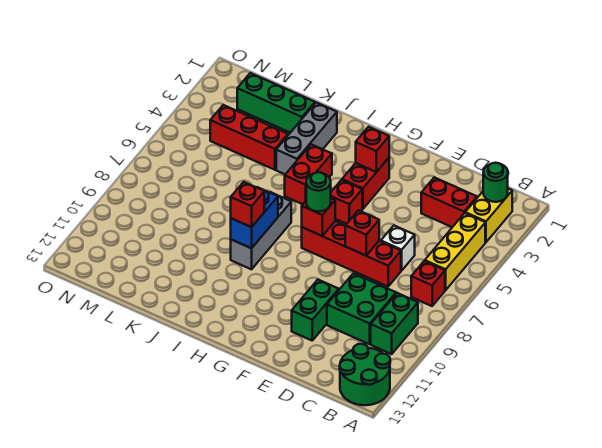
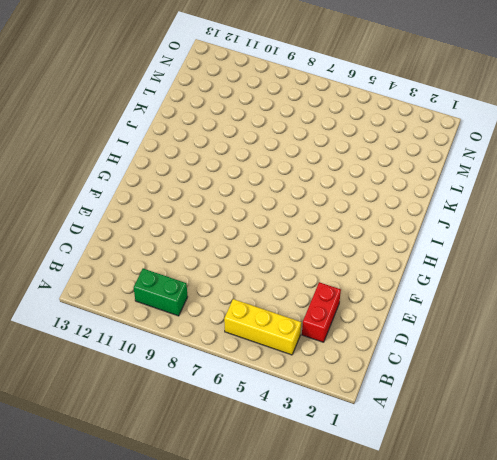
none -> green round brick A12:B13 level 1
none -> yellow brick B2:B3 level 1
none -> red brick B7 level 1

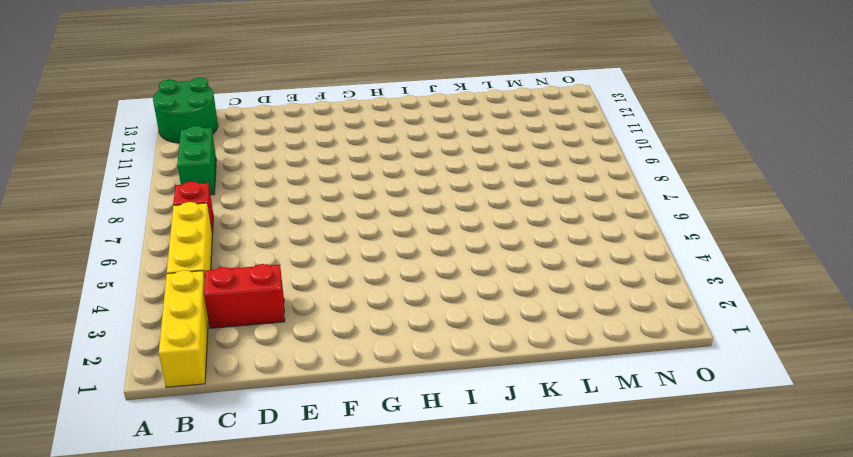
yellow brick B1:B3 level 1 -> yellow brick B2:B3 level 1
none -> green brick C9:D10 level 1
none -> white brick D6 level 1
none -> red brick D7:G7 level 1

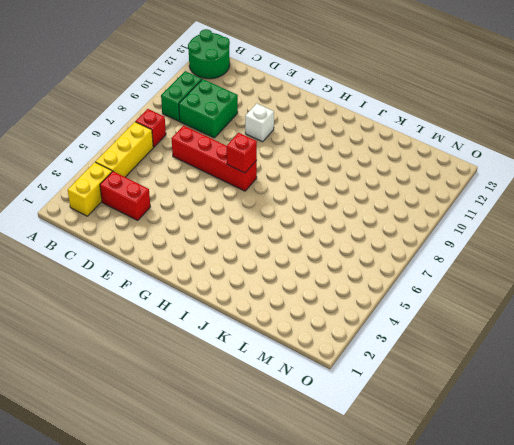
white brick F10 level 1 -> white brick D6 level 1
none -> green brick E10:E11 level 1
none -> red brick G3:G4 level 1
none -> red brick G5 level 1

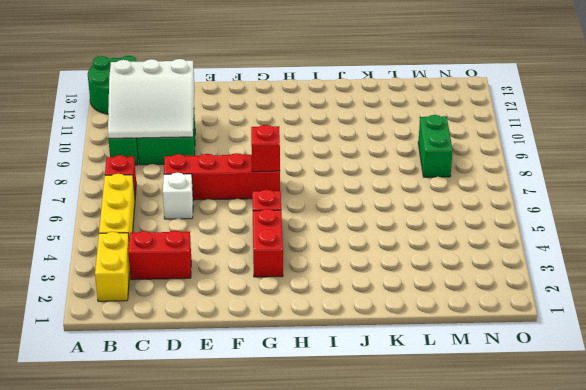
white slope B9:D11 level 2 top 11 -> none
green brick M8:M9 level 1 -> green brick E10:E11 level 1
none -> red brick I4:I5 level 1
none -> grey brick I7:I9 level 1
none -> grey brick J2:J4 level 1

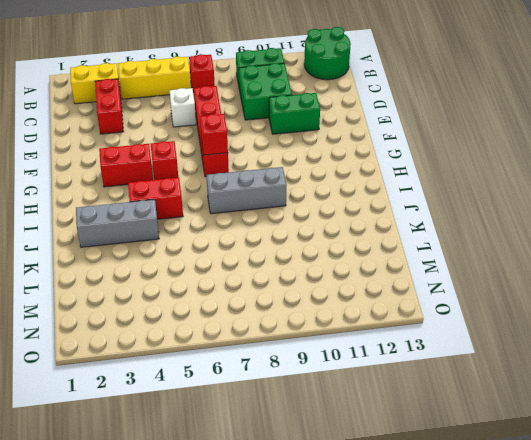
none -> green brick K2:M2 level 1
none -> red brick K4:M4 level 1
none -> green round brick B2 level 2

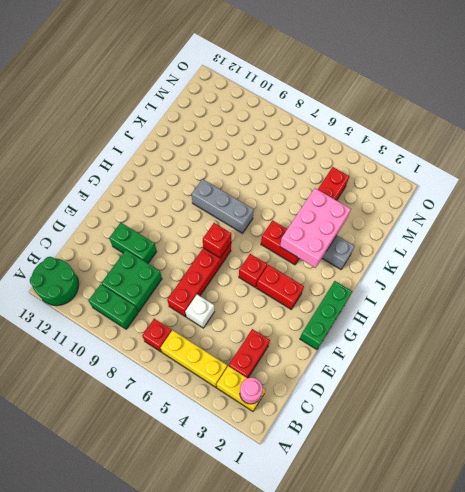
pink round brick B2 level 2 -> green round brick B2 level 2
green brick F1:H1 level 1 -> green brick K2:M2 level 1
pink brick I3:K4 level 2 -> none
none -> red brick E7 level 2
none -> red brick G3 level 2
none -> blue brick I8:I9 level 2

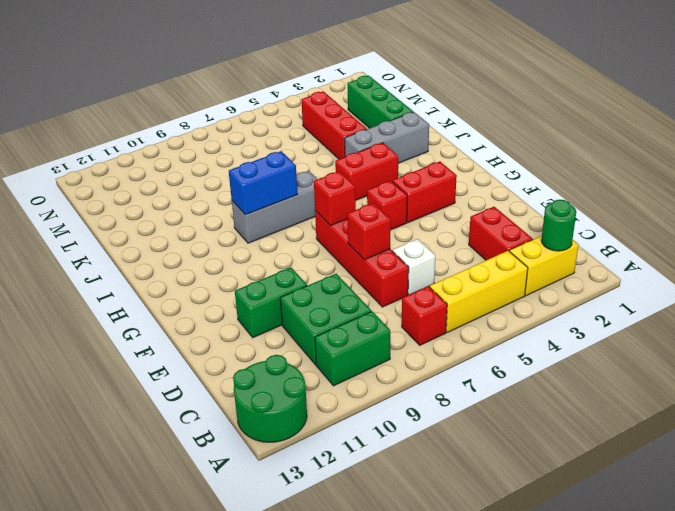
none -> red brick G3 level 2
none -> green round brick G7 level 3
none -> red brick I9 level 3

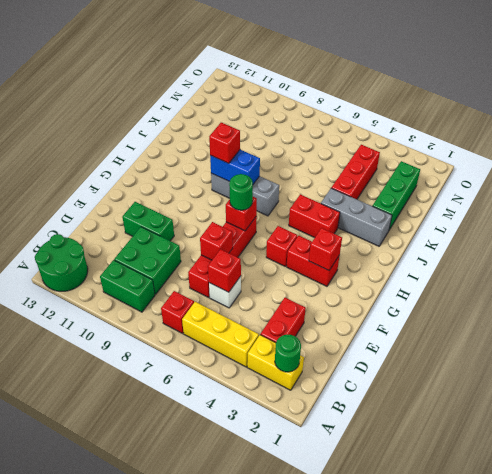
red brick D6 level 2 -> none

